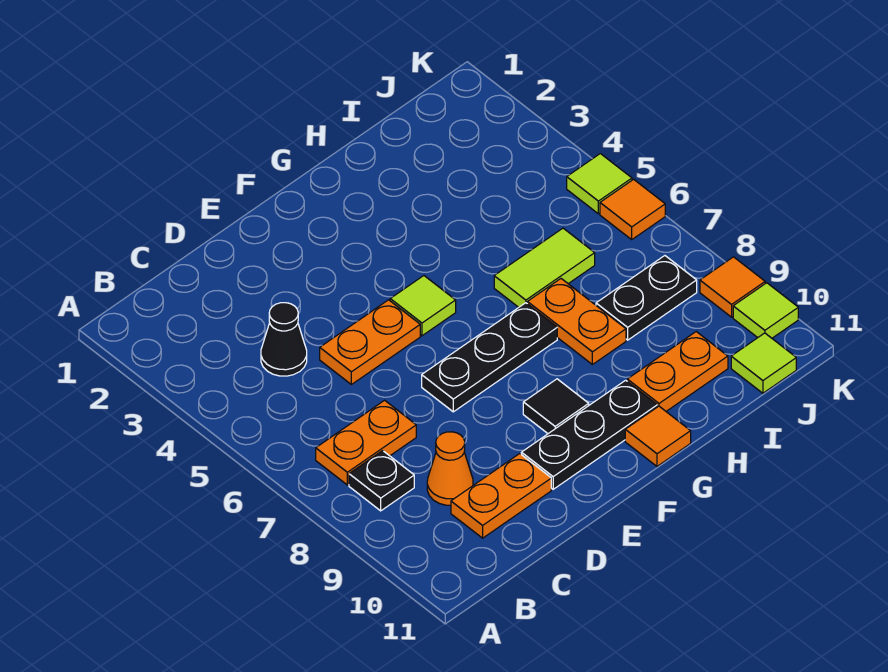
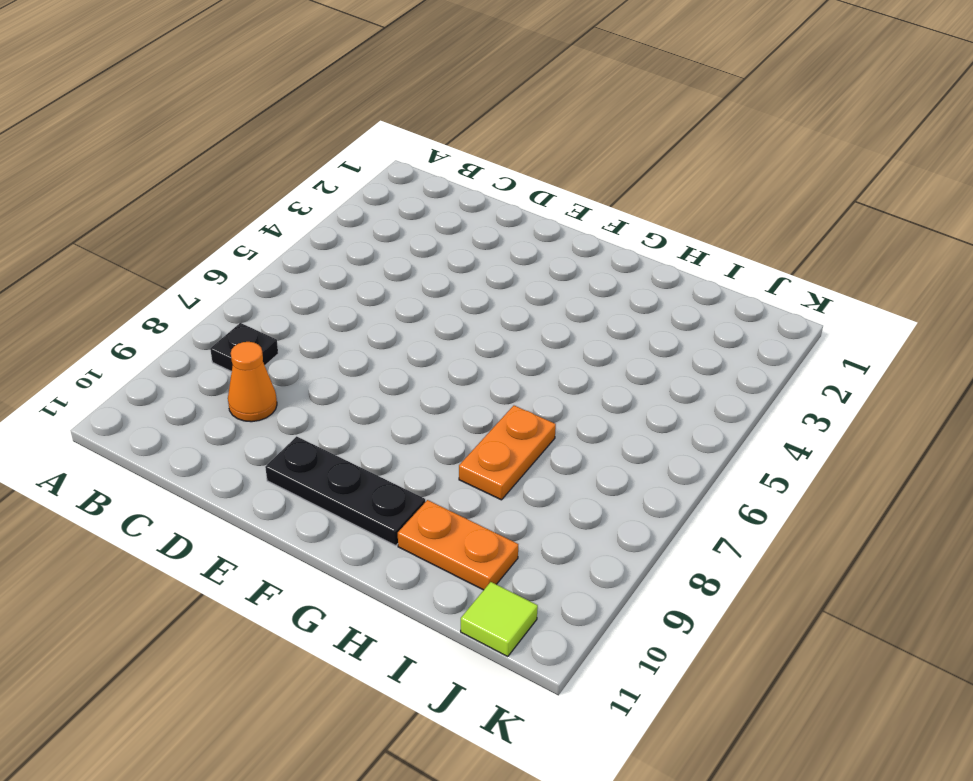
none -> orange plate B7:C7 level 1
none -> black cone C4 level 1
none -> orange plate C10:D10 level 1

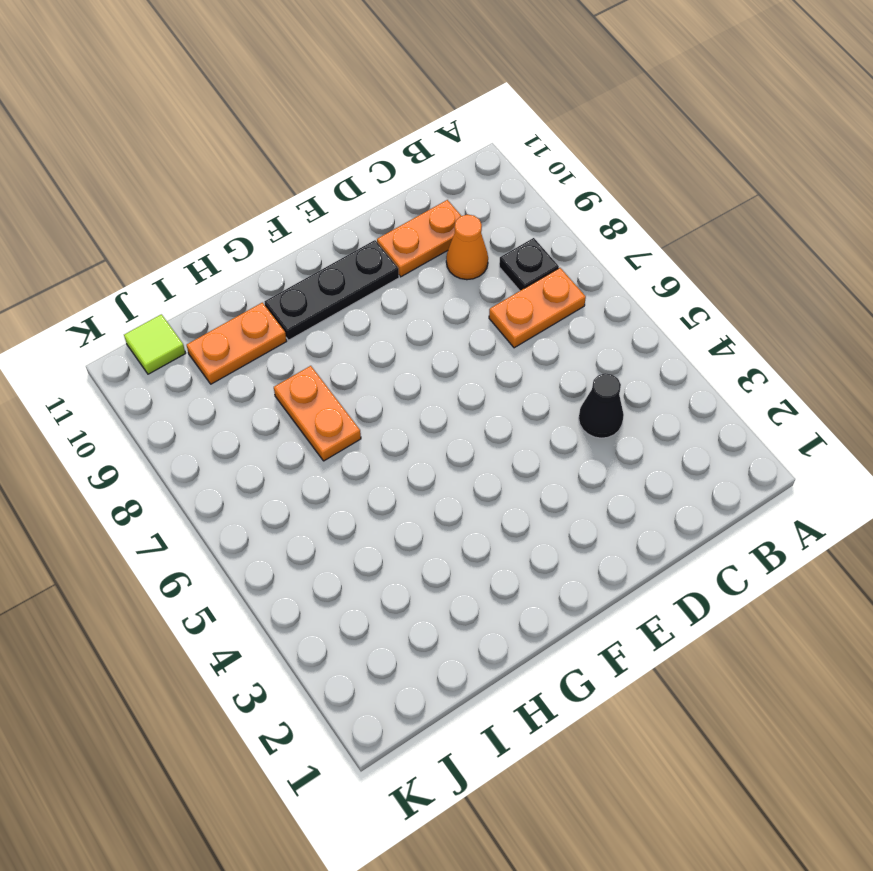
none -> orange plate D5:E5 level 1
none -> black plate E7:G7 level 1
none -> lime tile F5 level 1

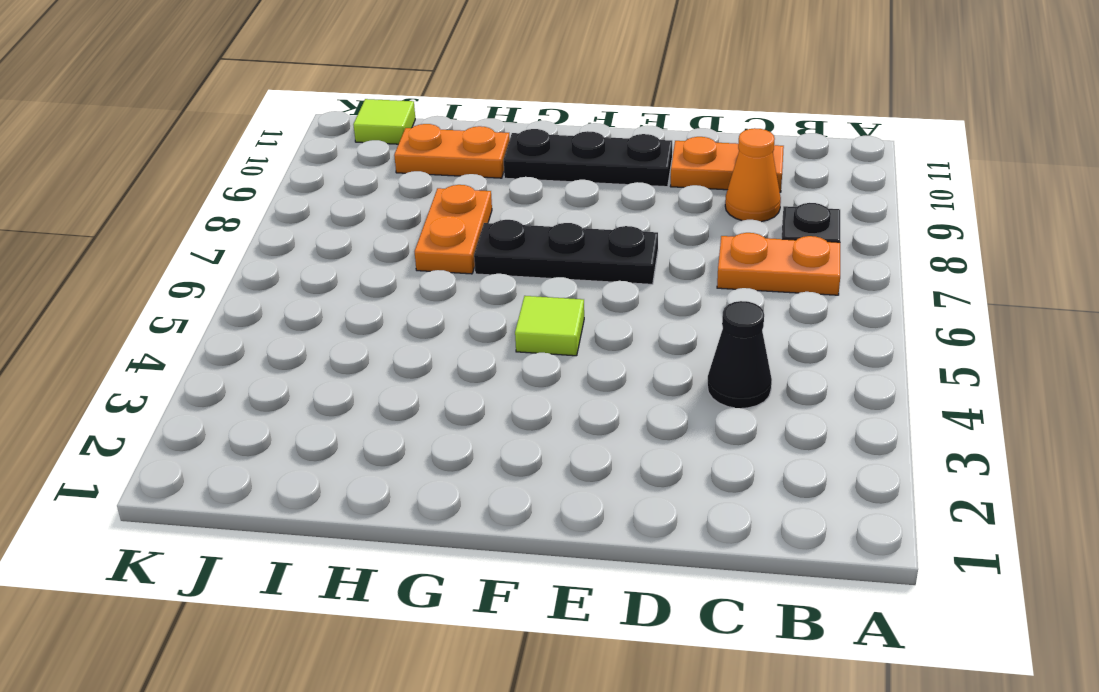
none -> orange plate D5:E5 level 1
none -> black tile F9 level 1
none -> orange tile G11 level 1

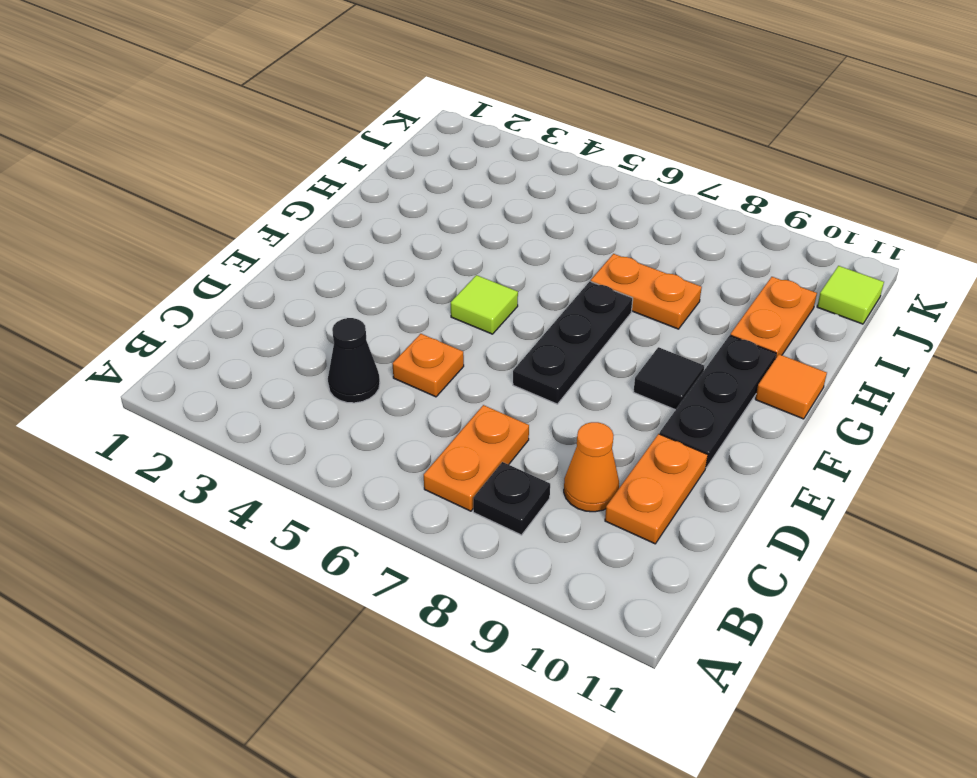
orange plate D5 level 1 -> orange plate D5:E5 level 1
none -> lime tile H6:I6 level 1
none -> black plate I8:J8 level 1
none -> lime tile K5 level 1

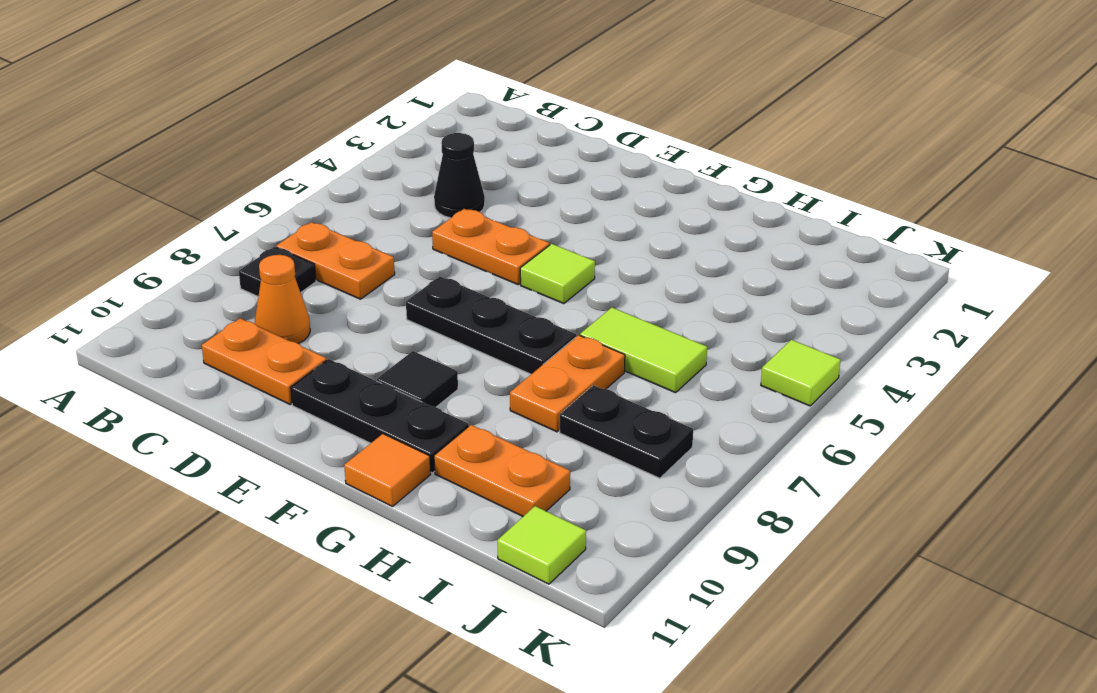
none -> orange tile K6 level 1
none -> orange tile K9 level 1
none -> lime tile K10 level 1

